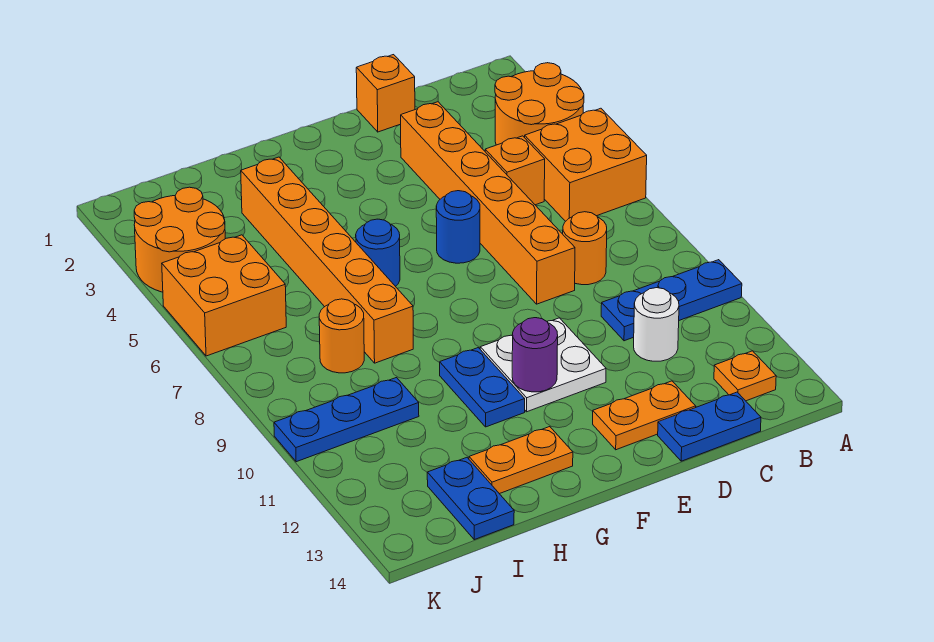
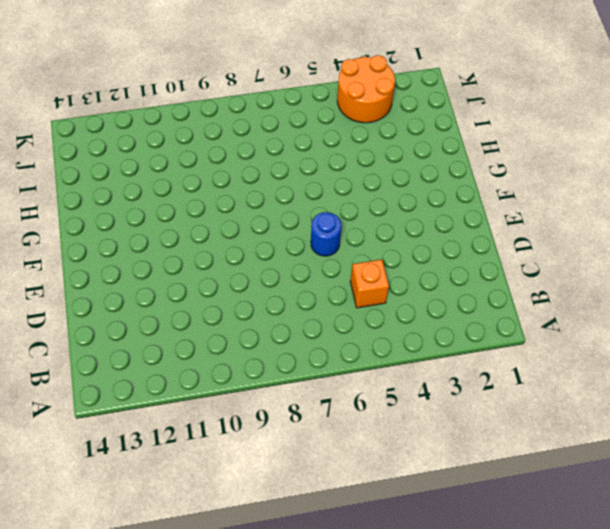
none -> orange round brick A3:B4 level 1
none -> orange brick A5:B6 level 1
none -> blue plate A10:C10 level 1

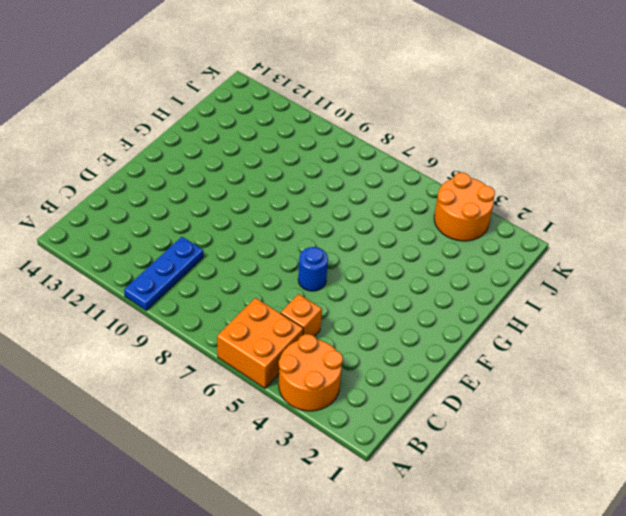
none -> orange plate B13 level 1
none -> orange round brick C8 level 1
none -> white round brick C11 level 1

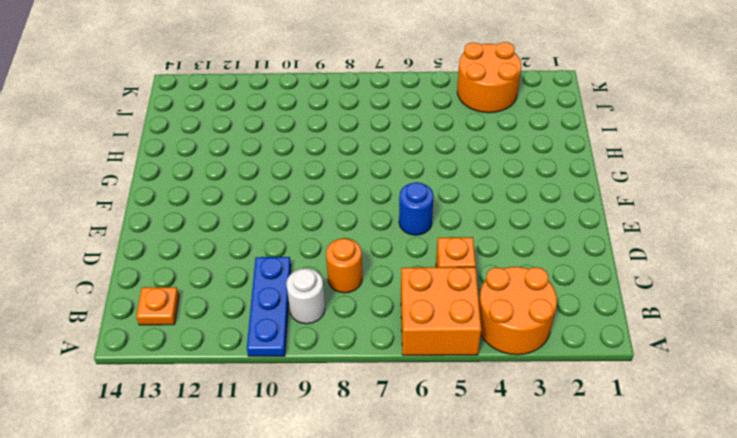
white round brick B9 level 1 -> white round brick C11 level 1
none -> blue plate C14:D14 level 1
none -> orange brick D1 level 1
none -> orange brick D3:D8 level 1

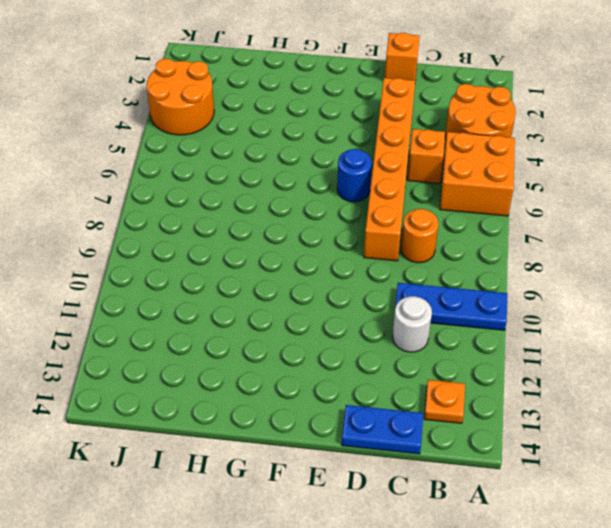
none -> orange plate D13:E13 level 1
none -> white plate E10:F11 level 1
none -> blue round brick G6 level 1

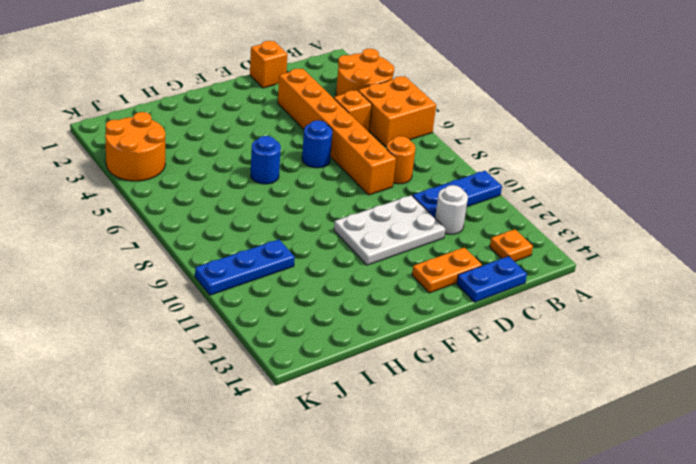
white plate D10:F11 level 1 -> white plate E10:F11 level 1
none -> blue plate G10:G11 level 1
none -> orange plate G13:H13 level 1
none -> orange brick H3:H8 level 1

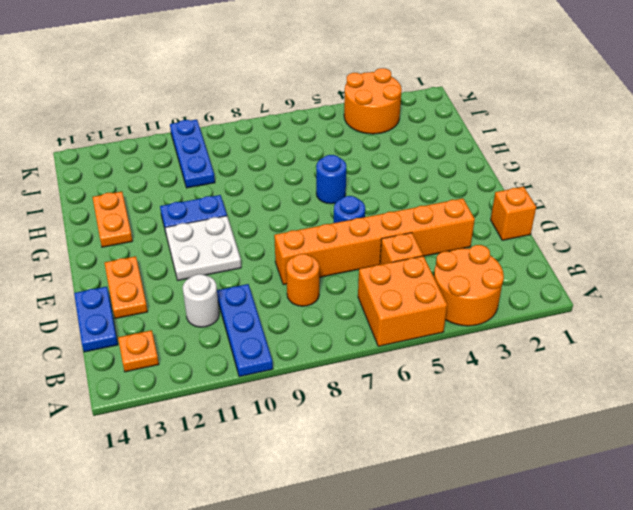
none -> orange brick H3:H8 level 1
none -> orange round brick I8 level 1
none -> blue plate I13:I14 level 1

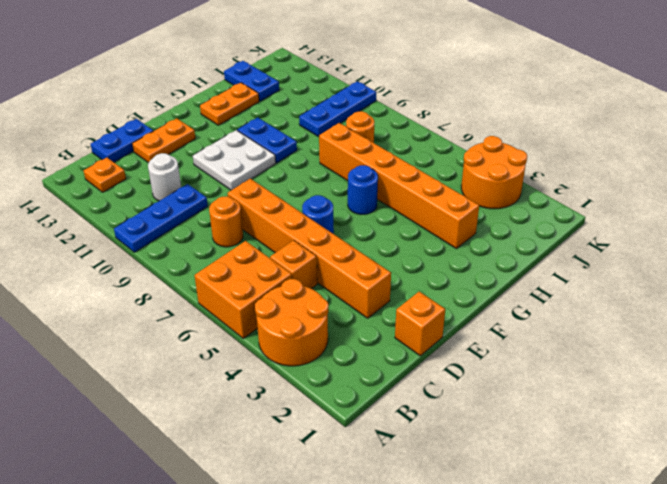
none -> orange brick J5:K6 level 1
none -> purple round brick F11 level 2

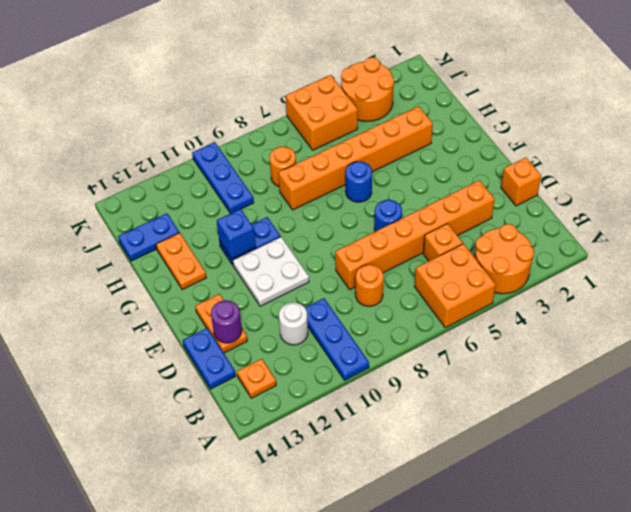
purple round brick D13 level 2 -> purple round brick F11 level 2
blue brick G11 level 2 -> none

